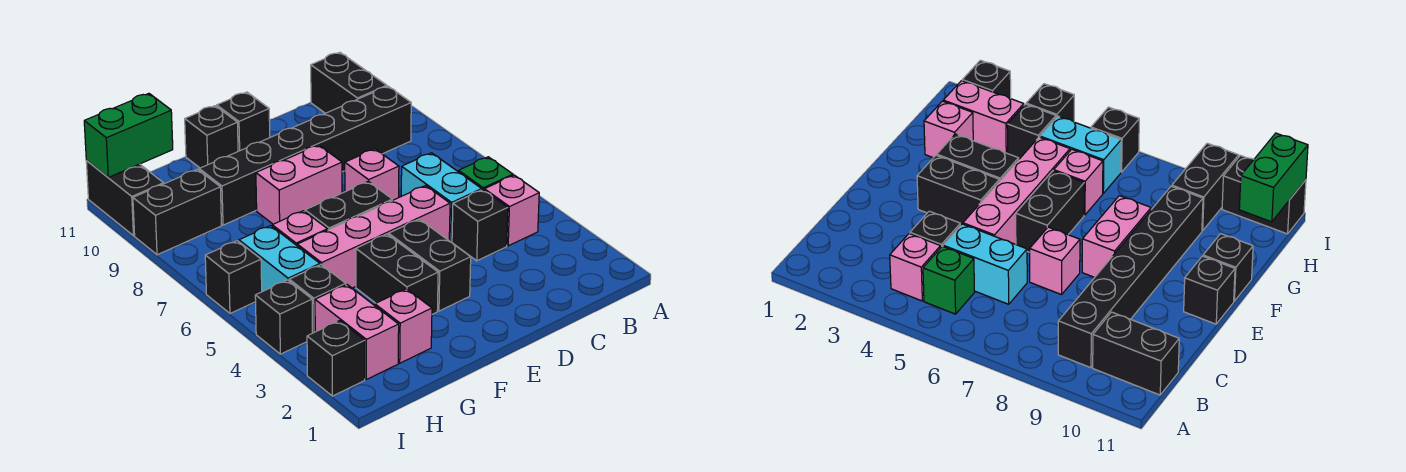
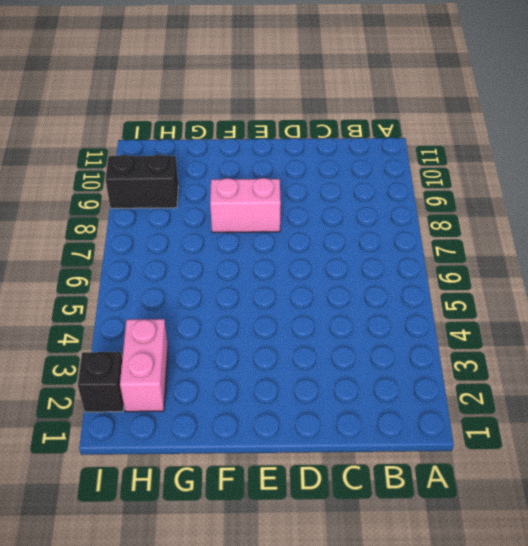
none -> pink brick B4 level 1
none -> green brick B5 level 1
none -> black brick B9:G9 level 1

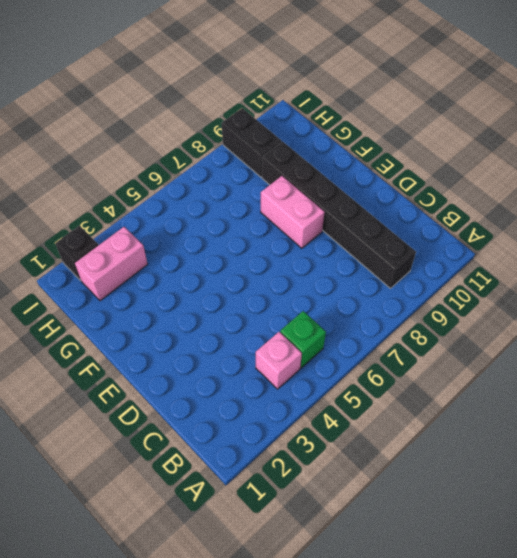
none -> black brick B10:B11 level 1
none -> black brick C4 level 1
none -> cyan brick C5:C6 level 1

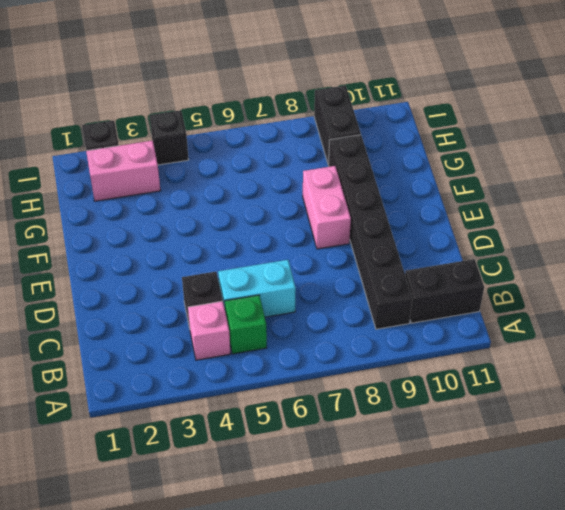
none -> pink brick D5:G5 level 1
none -> pink brick D7 level 1
none -> black brick E3:E4 level 1

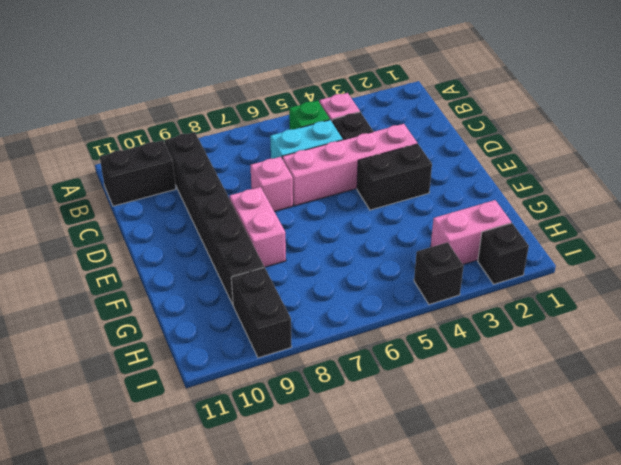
pink brick D3:D6 level 1 -> pink brick D5:G5 level 1
none -> black brick E6:F6 level 1
none -> black brick E11 level 1
none -> black brick F3:F4 level 1

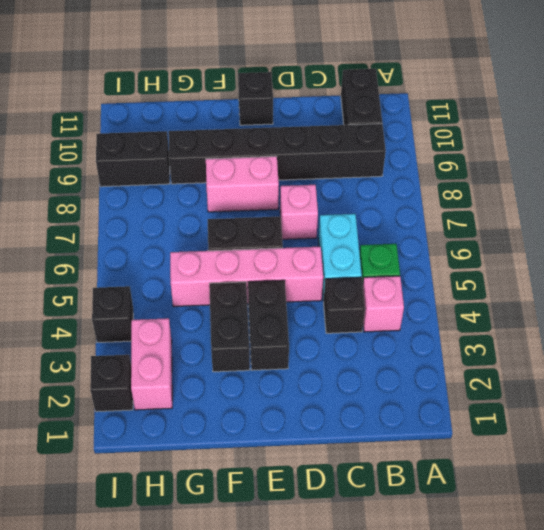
none -> black brick F11 level 1
none -> pink brick G2 level 1
none -> pink brick G6 level 1

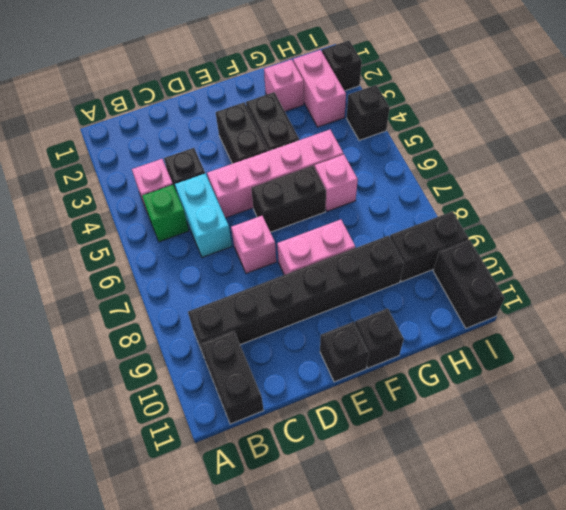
none -> black brick H4 level 1
none -> cyan brick H5:H6 level 1
none -> black brick I6 level 1

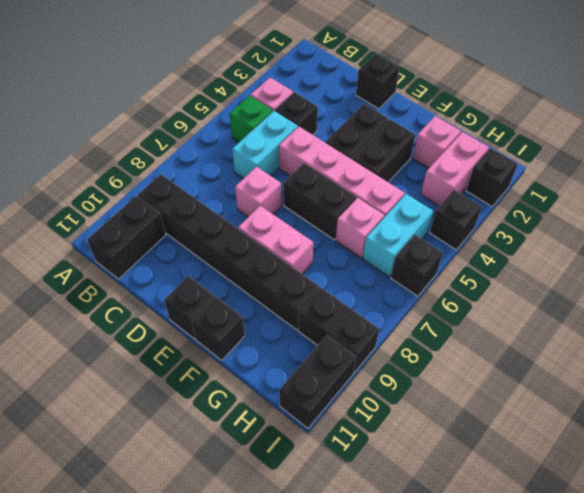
black brick D1 level 1 -> black brick H4 level 1
none -> green brick H11:I11 level 2

